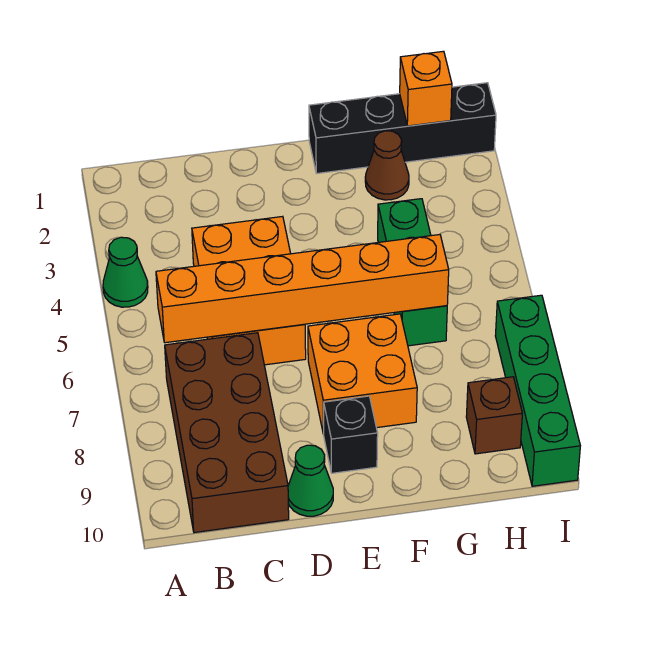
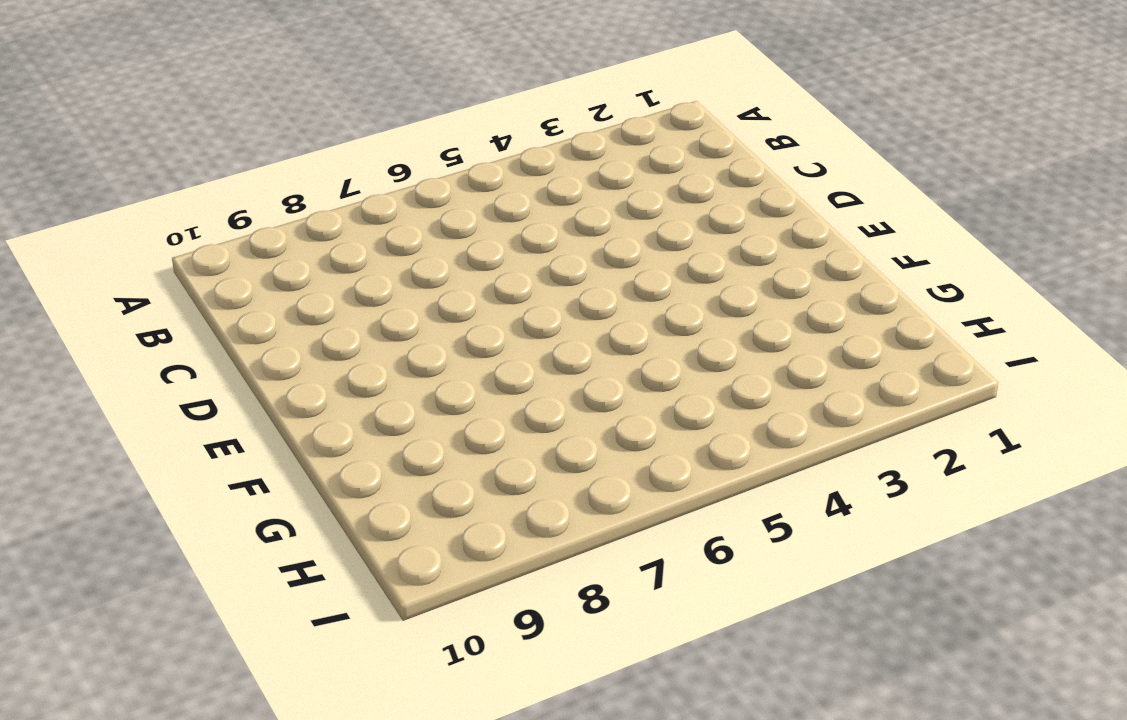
none -> green cone A4 level 1
none -> brown brick B7:C10 level 1
none -> orange brick C4:D6 level 1

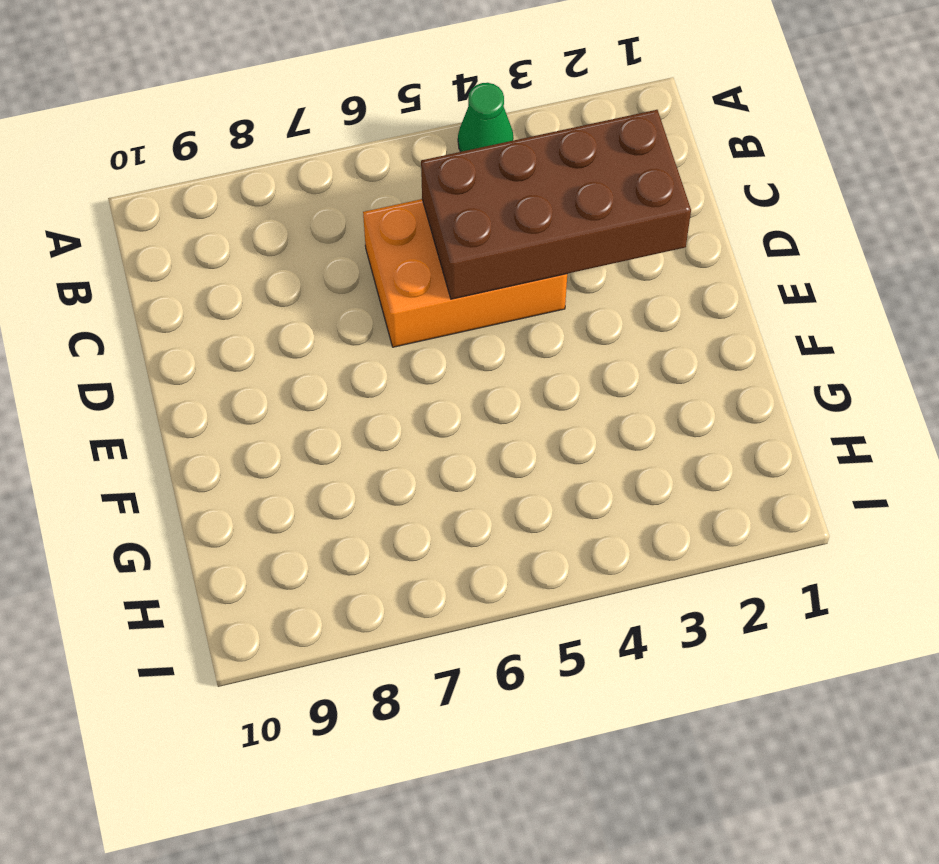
brown brick C2:D5 level 2 -> brown brick B7:C10 level 1
none -> green cone D10 level 1
none -> orange brick E7:F8 level 1
none -> black brick E9 level 1

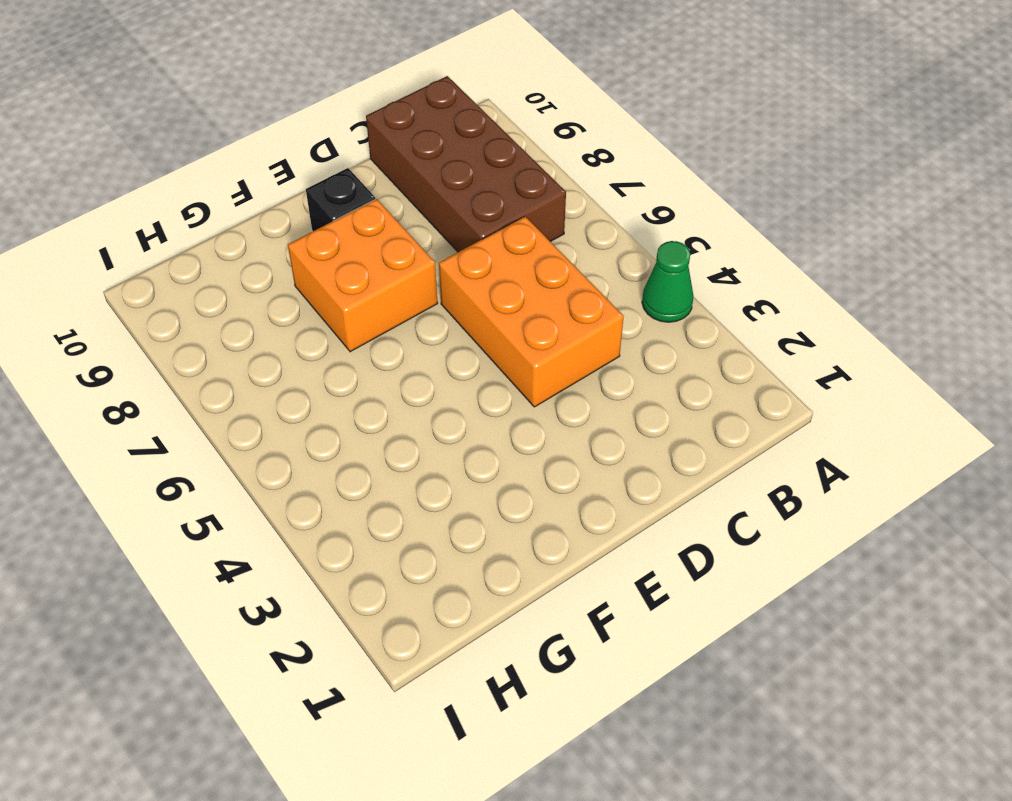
none -> green cone D10 level 1
none -> black brick F1:I1 level 1
none -> brown cone G2 level 1

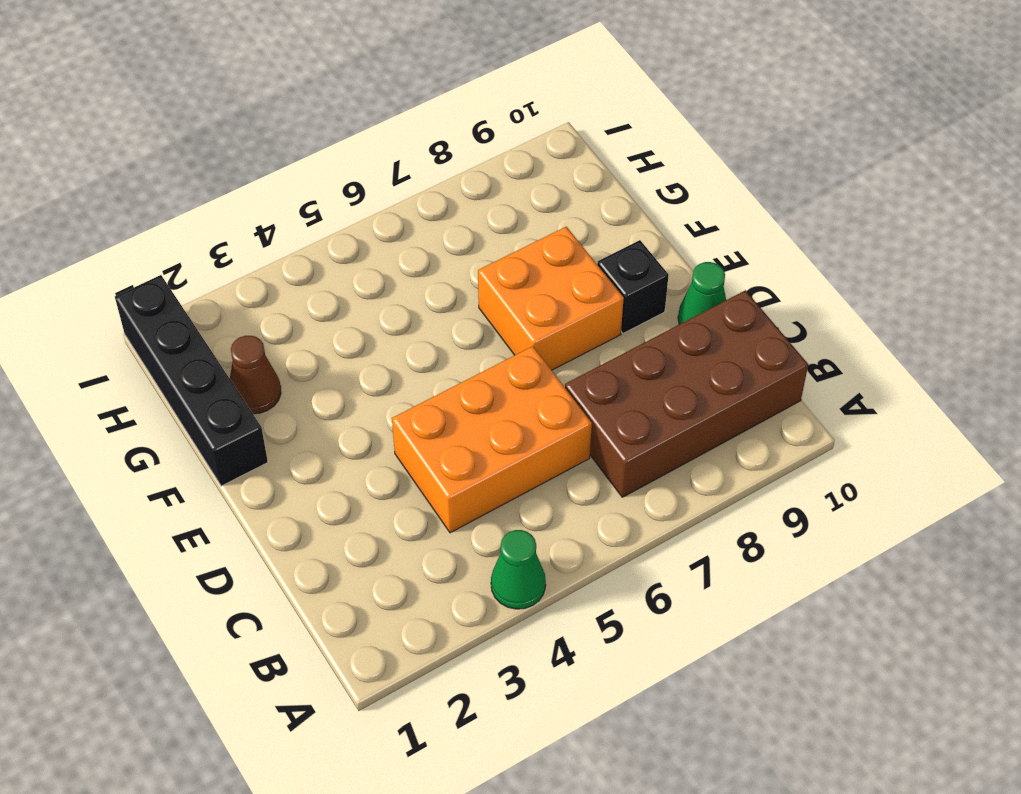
none -> green brick G4:G6 level 1
none -> brown brick H9 level 1
none -> green brick I7:I10 level 1

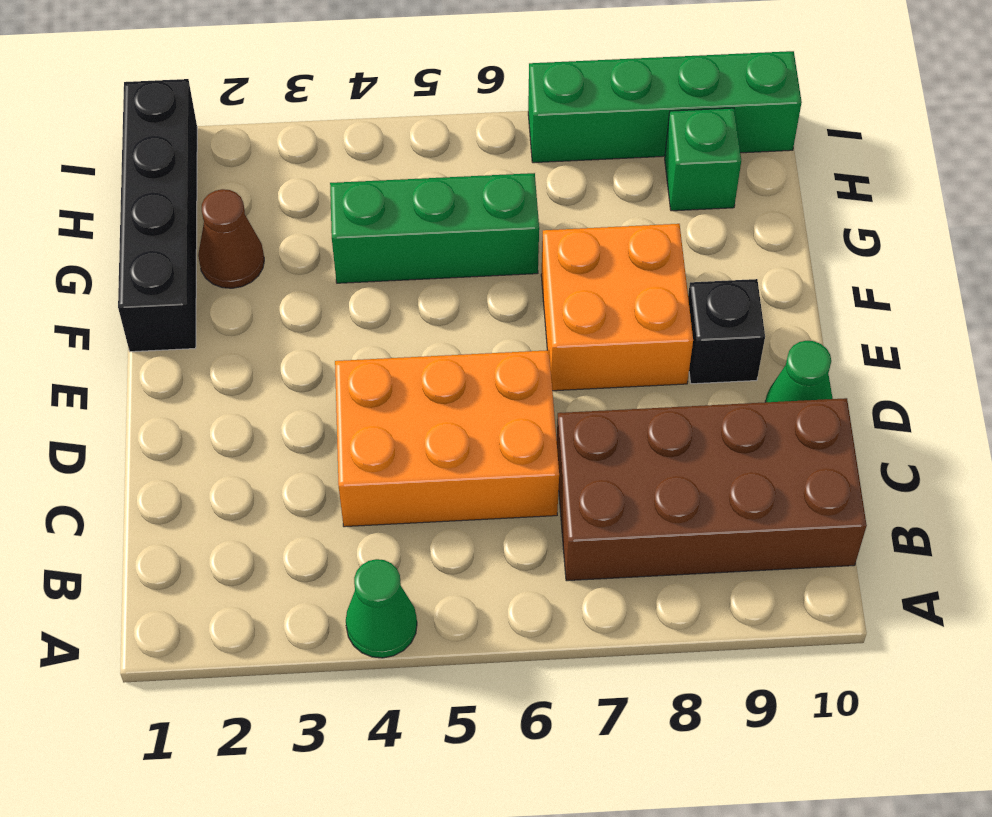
green brick H9 level 1 -> brown brick H9 level 1
none -> orange brick B6:G6 level 2
none -> orange brick H1 level 2

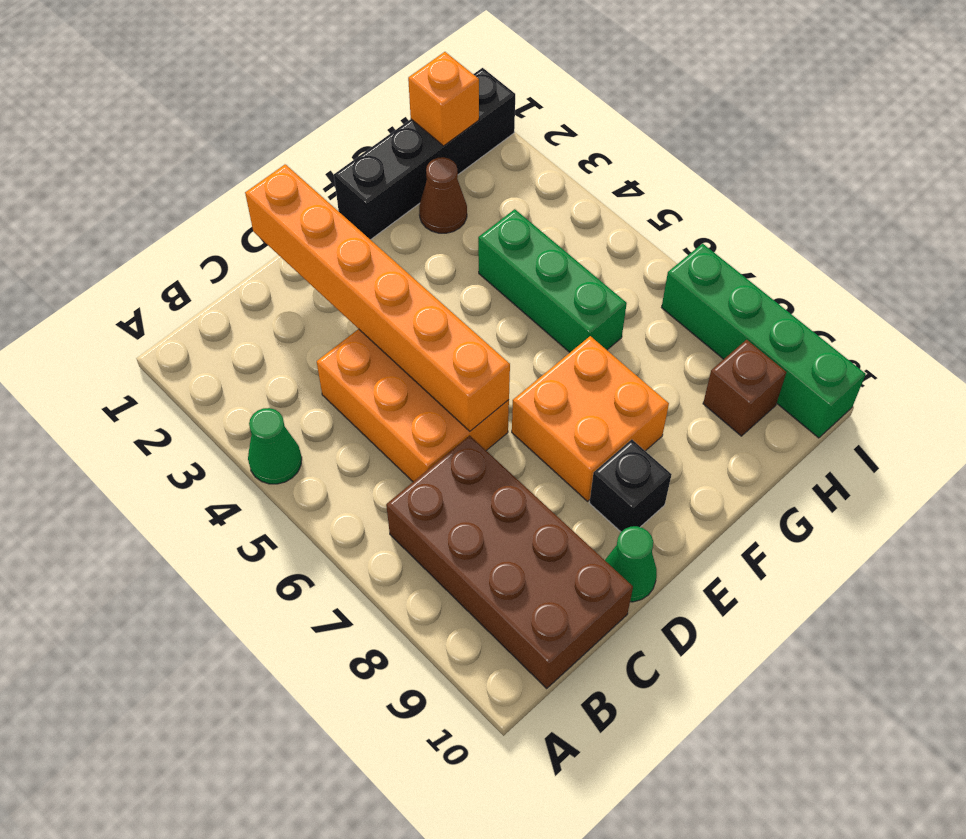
orange brick D1:D6 level 2 -> orange brick B6:G6 level 2

